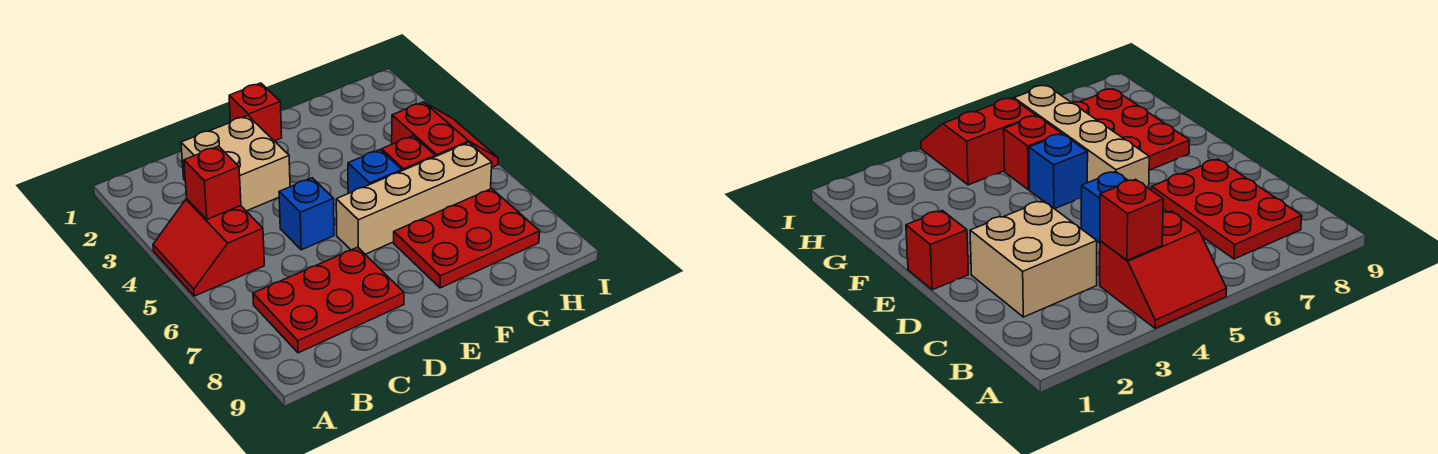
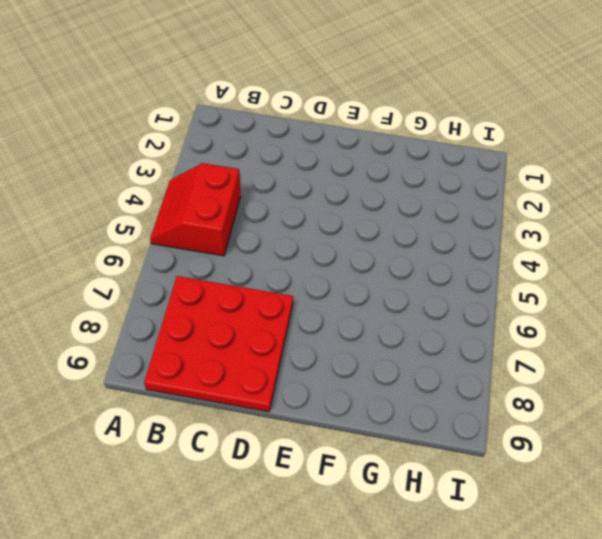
red plate B7:D9 level 1 -> red plate B7:D8 level 1
none -> tan brick C2:D3 level 1
none -> blue brick D5 level 1

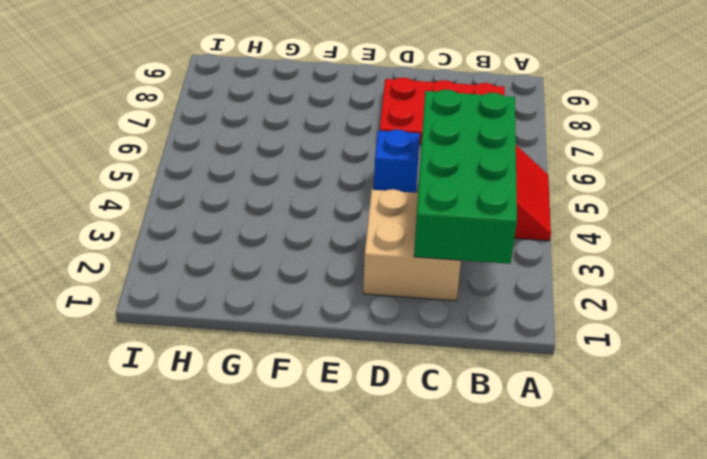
green brick B2:C5 level 2 -> red brick B4 level 2
none -> red brick E1 level 1
none -> tan brick E6:H6 level 1

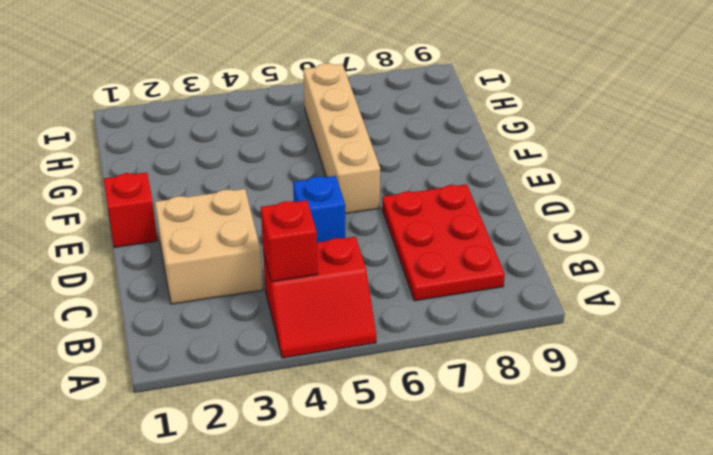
none -> blue brick F5 level 1
none -> red plate F7:H8 level 1

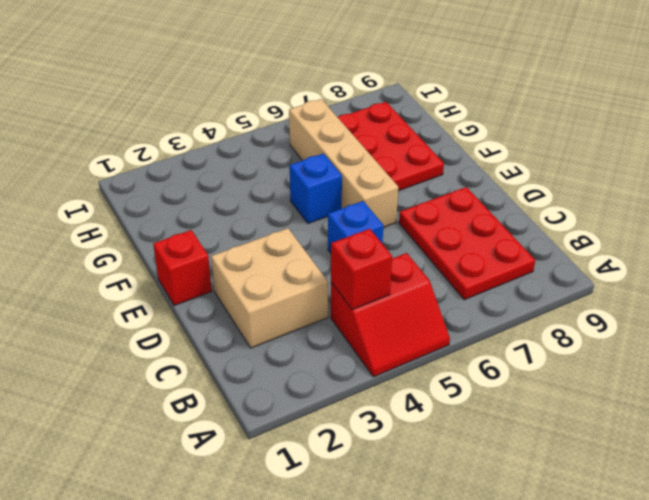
none -> red brick G5 level 1
none -> red slope H4:I5 level 1 top H

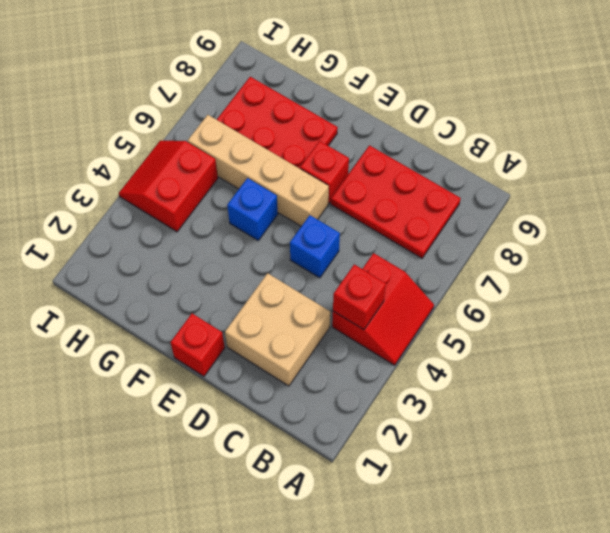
red brick E7 level 1 -> red brick G5 level 1

